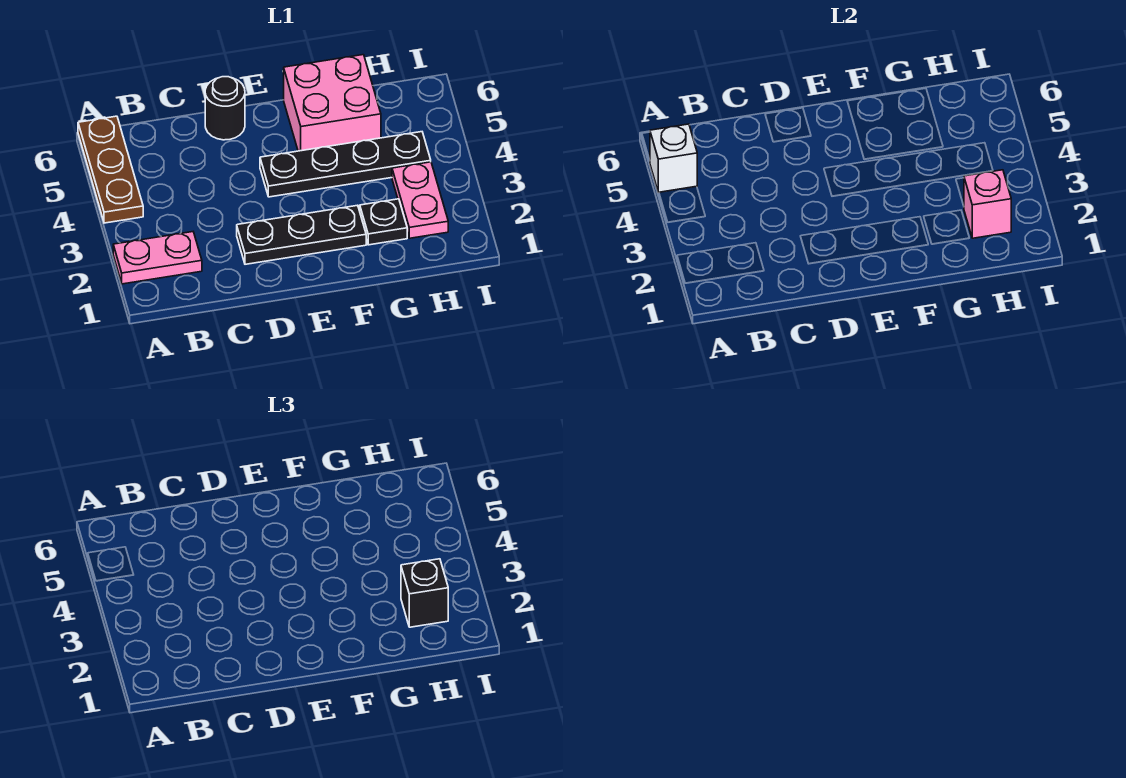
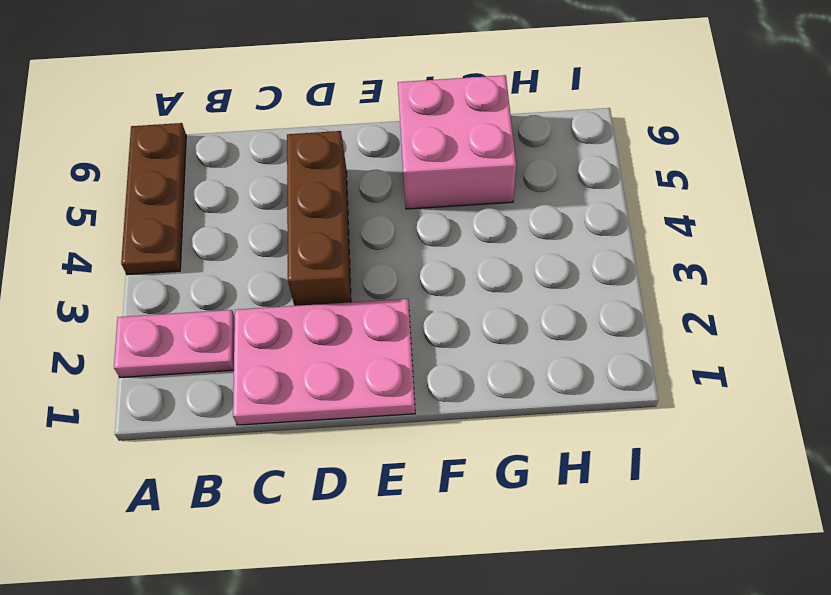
pink plate C1:E2 level 1 -> black plate D2:F2 level 1
brown brick D3:D5 level 1 -> none
none -> black round brick D6 level 1
none -> black plate E4:H4 level 1

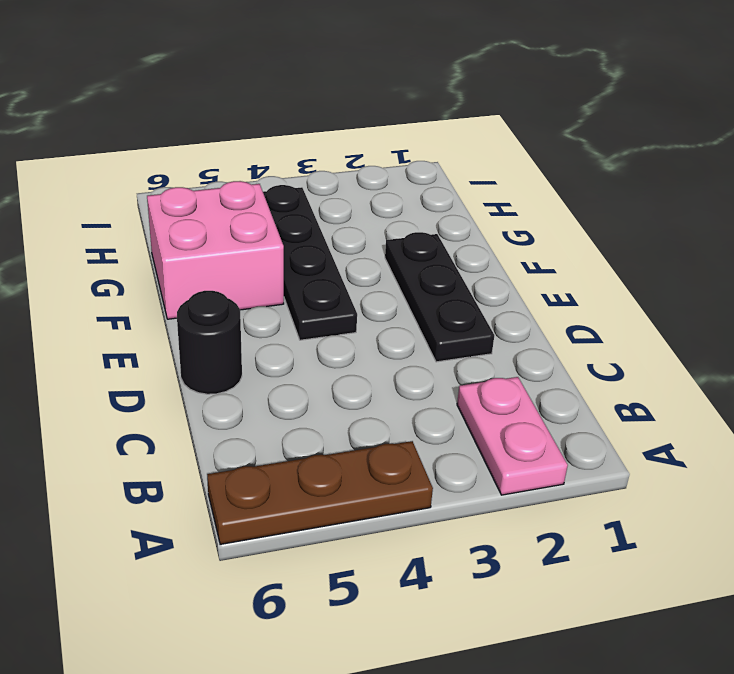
none -> black plate G2 level 1
none -> pink plate H2:H3 level 1

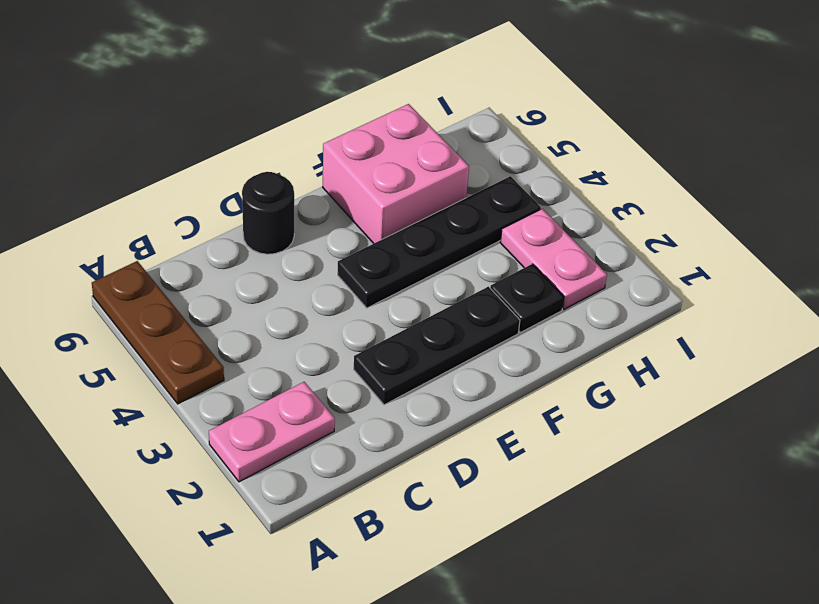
none -> white brick A5 level 2
none -> pink brick H2 level 2

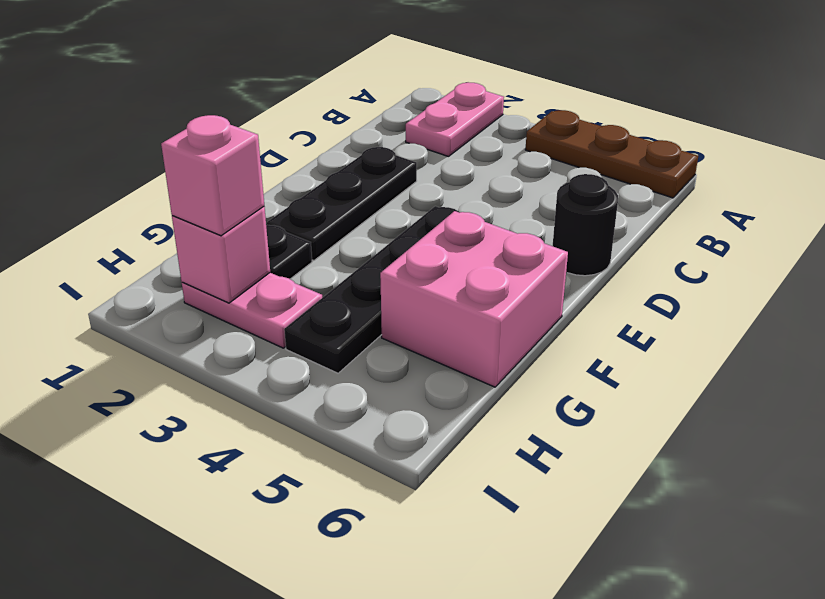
pink brick H2 level 3 -> black brick H2 level 3
none -> white brick A5 level 2

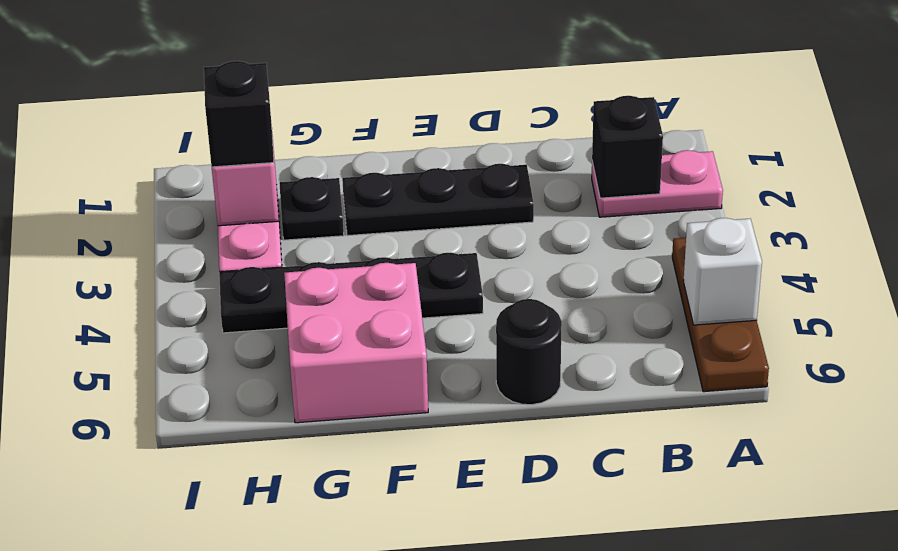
black brick B2 level 2 -> none

